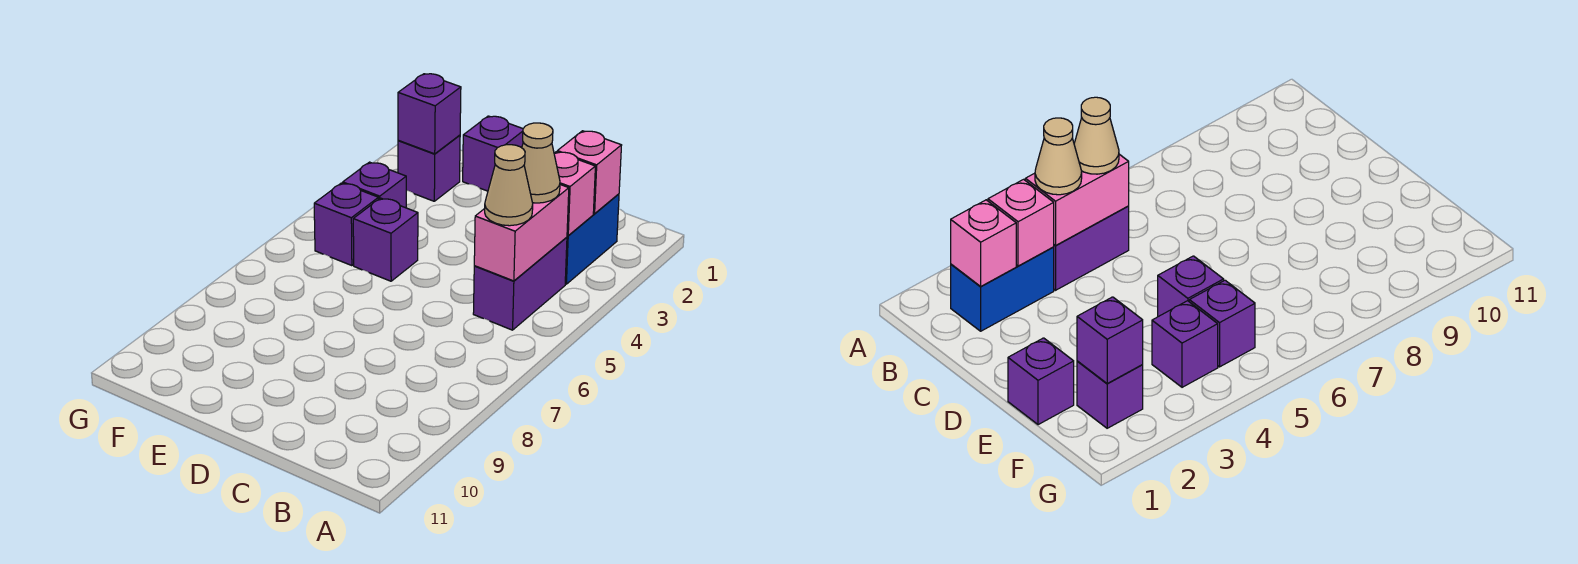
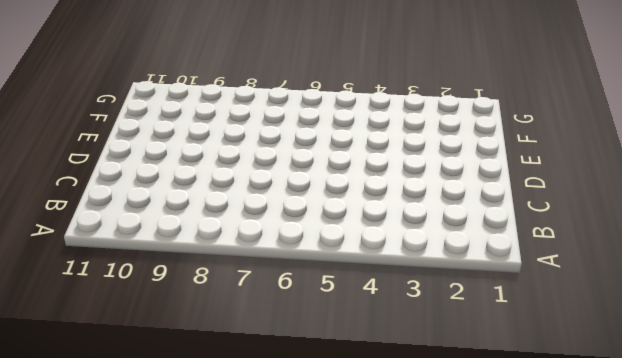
none -> blue brick B2:B3 level 1
none -> purple brick B4:B5 level 1
none -> purple brick E1 level 1

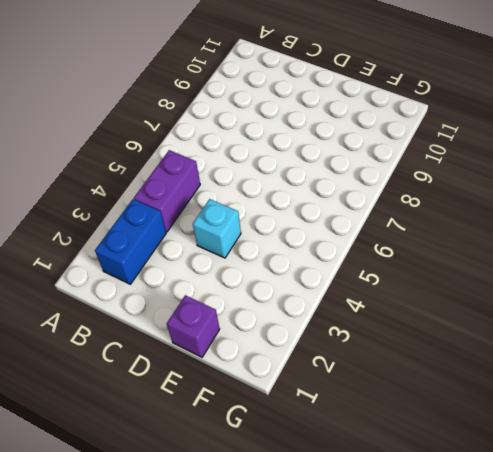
cyan brick D4 level 1 -> none
none -> purple brick E5 level 1
none -> purple brick F2 level 1
none -> purple brick F4 level 1

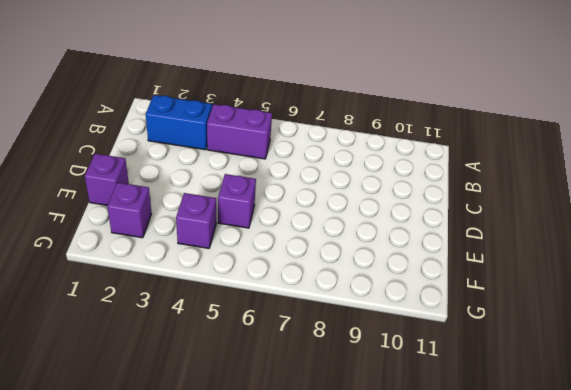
none -> purple brick F5 level 1
none -> pink brick B2 level 2
none -> pink brick B3 level 2

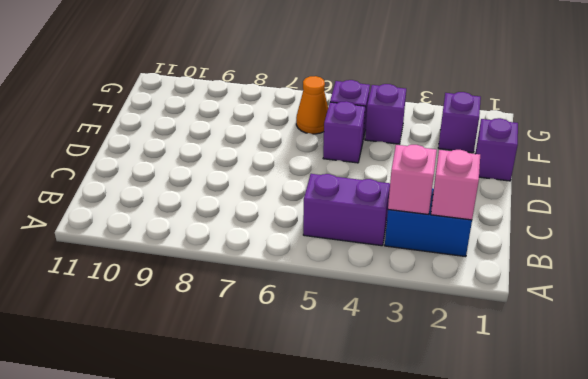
orange cone F6 level 1 -> none
none -> pink brick B4:B5 level 2
none -> purple brick F2 level 2
none -> tan cone B4 level 3

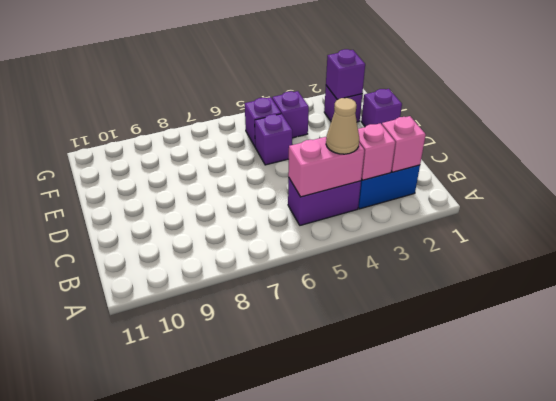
none -> tan cone B5 level 3

